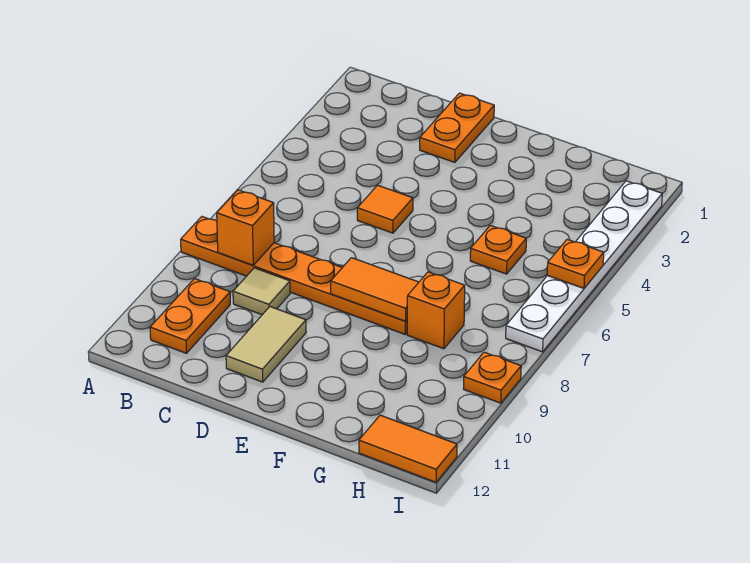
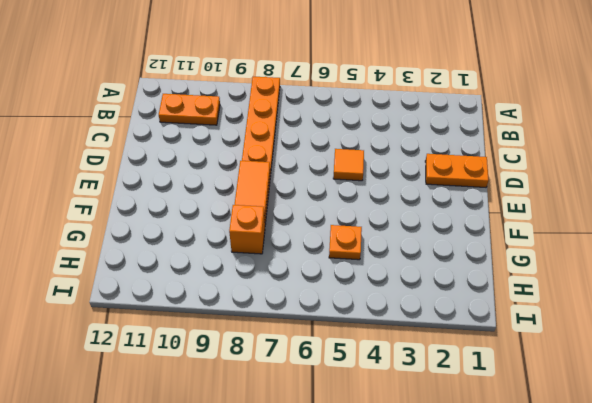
none -> tan tile C9 level 1
none -> tan tile D10:D11 level 1
none -> orange tile H12:I12 level 1

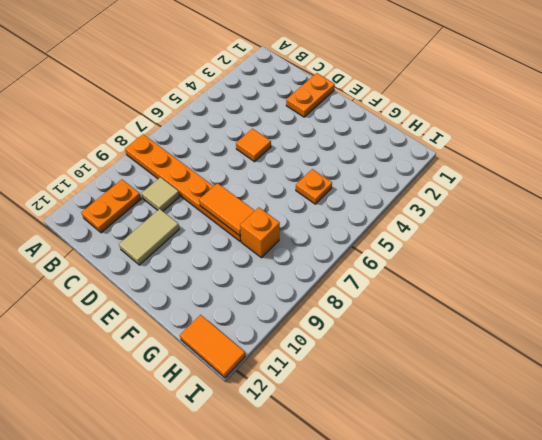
none -> white plate I2:I7 level 1
none -> orange plate I9 level 1
none -> orange brick B8 level 2

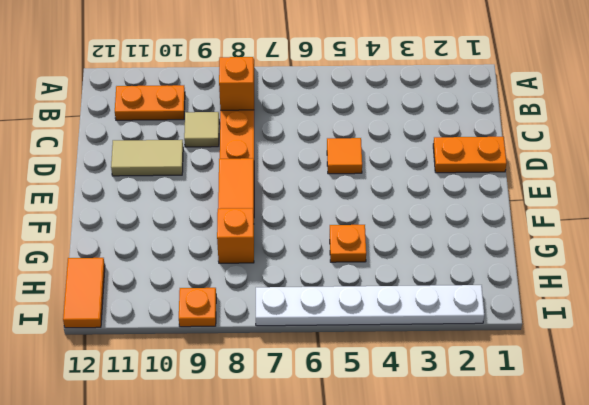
none -> orange plate I5 level 2

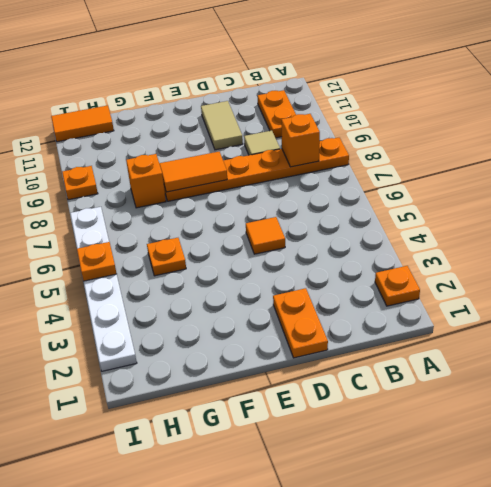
orange plate A2 level 1 -> none

